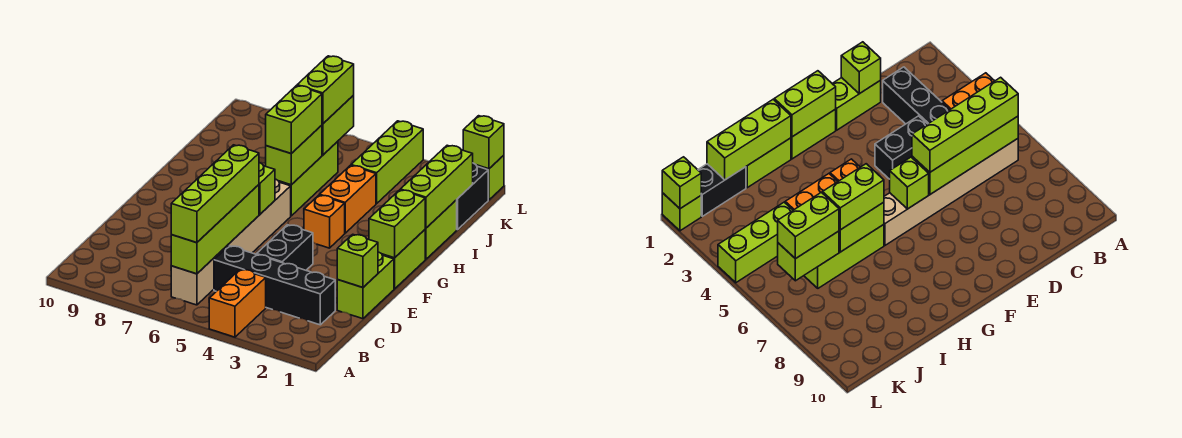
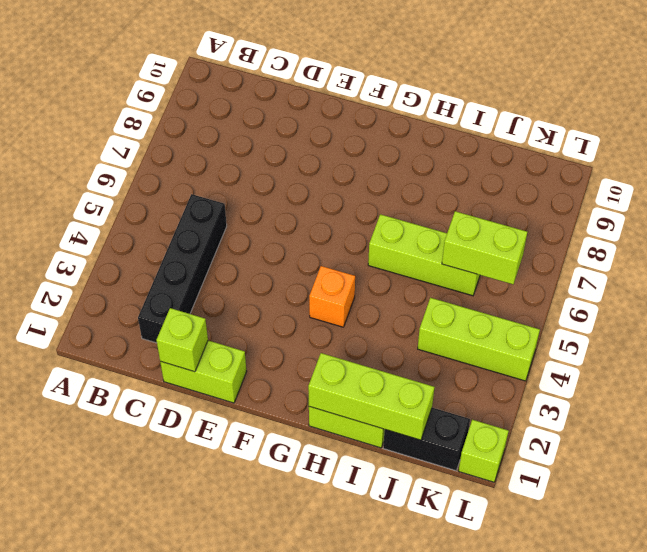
none -> orange brick A4:B4 level 1
none -> tan brick B6:G6 level 1
none -> black brick D4:E4 level 1

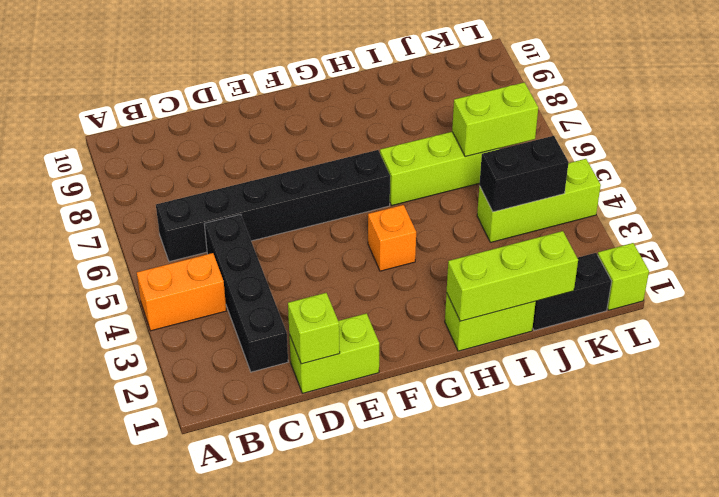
black brick B6:G6 level 1 -> tan brick B6:G6 level 1
black brick J4:K4 level 2 -> black brick D4:E4 level 1
none -> lime brick F1:G1 level 1
none -> orange brick H4:I4 level 1
none -> lime brick B6:E6 level 2

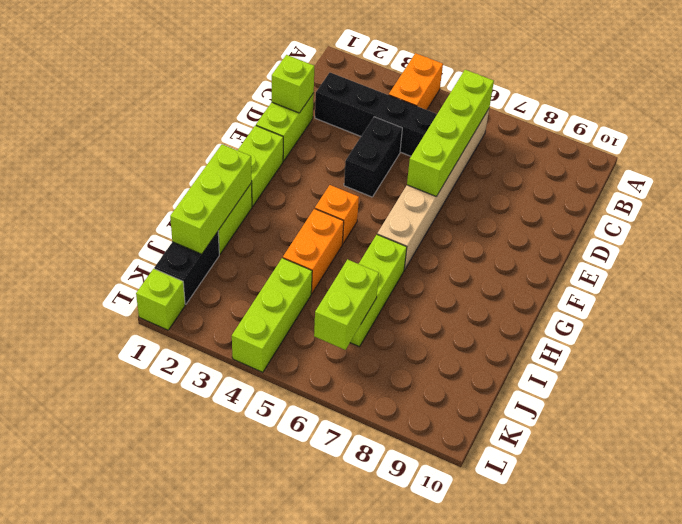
none -> lime brick F1:G1 level 2
none -> lime brick F6 level 2
none -> lime brick H6:I6 level 2

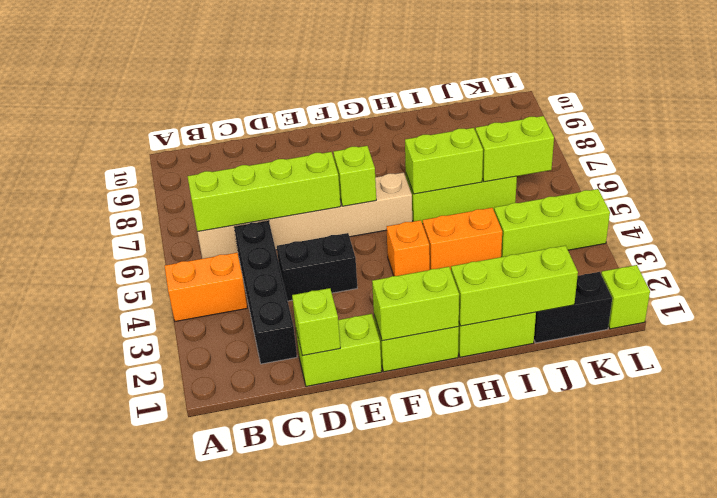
none -> lime brick L1 level 2
none -> lime brick B6:E6 level 3
none -> lime brick H6:I6 level 3

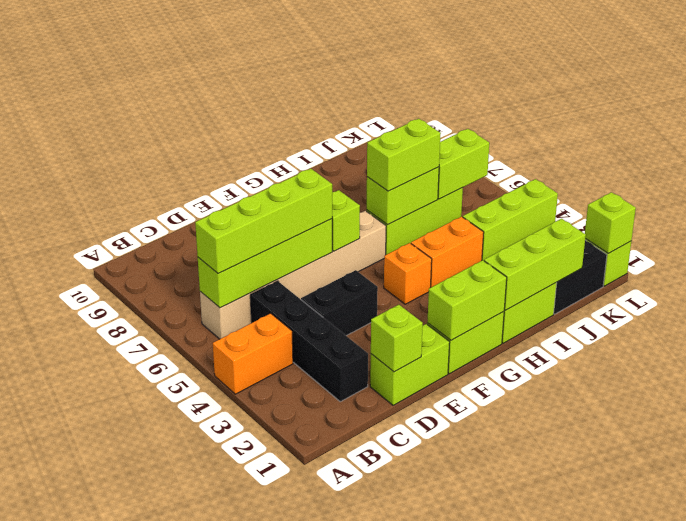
none -> lime brick J6:K6 level 3

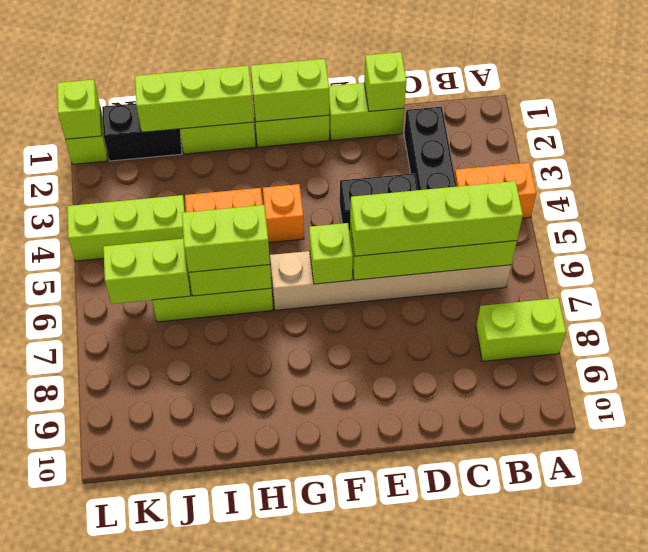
lime brick A8:B8 level 1 -> lime brick J6:K6 level 3

